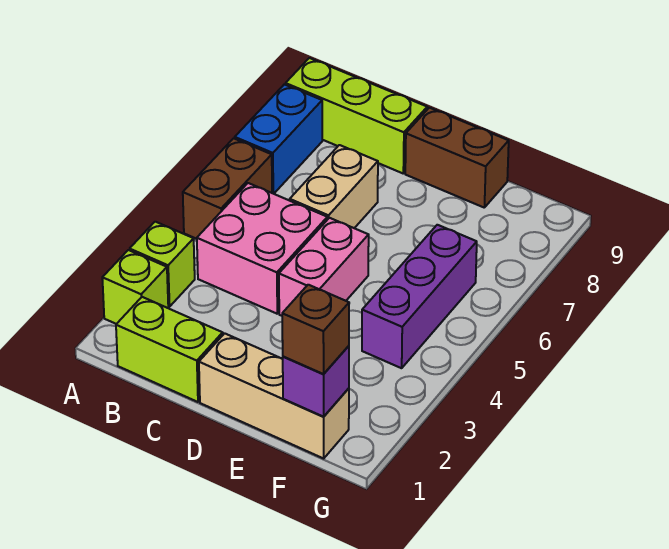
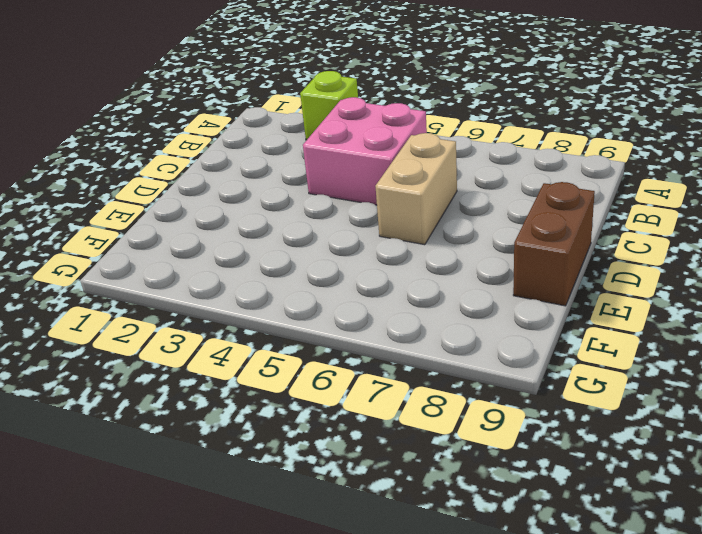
tan brick C6:D6 level 1 -> tan brick C6:C7 level 1
none -> lime brick A2 level 1
none -> brown brick A5:A6 level 1
none -> blue brick A7:A8 level 1

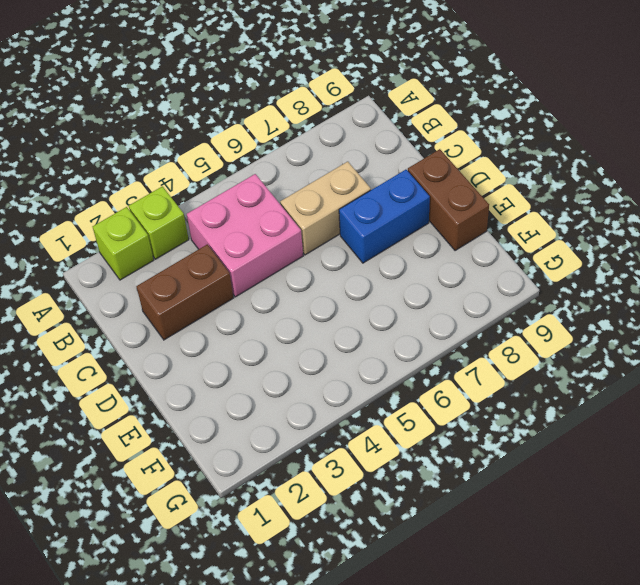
brown brick C2:C3 level 1 -> brown brick A5:A6 level 1
blue brick D7:D8 level 1 -> blue brick A7:A8 level 1
none -> lime brick A9:C9 level 1
none -> lime brick B1:C1 level 1
none -> tan brick D1:F1 level 1

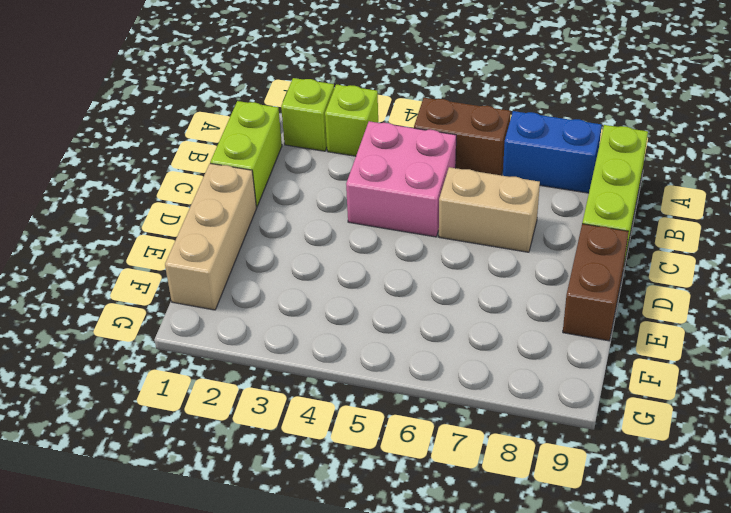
none -> pink brick D4:D5 level 1
none -> purple brick F4:F6 level 1
none -> purple brick F1 level 2

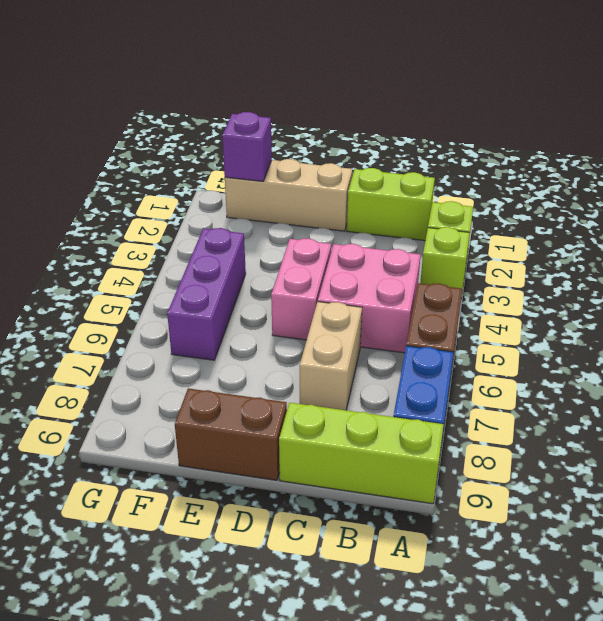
none -> brown brick F1 level 3

